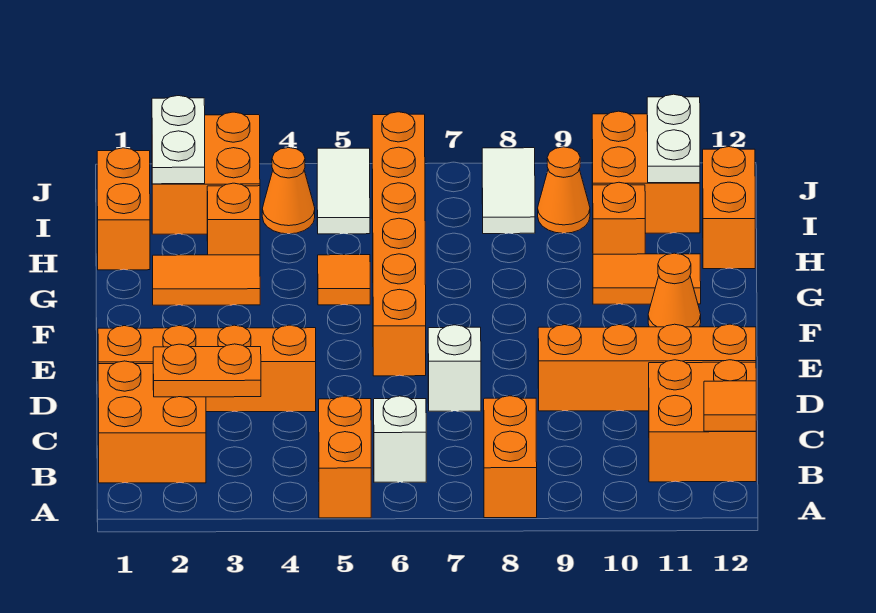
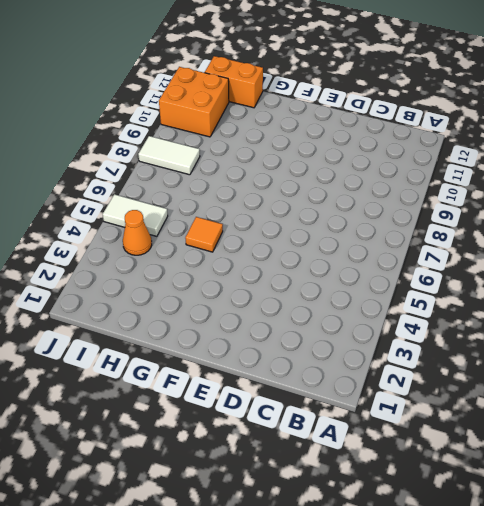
none -> orange brick A5:B5 level 1
none -> orange brick A8:B8 level 1
none -> orange brick B1:C2 level 1

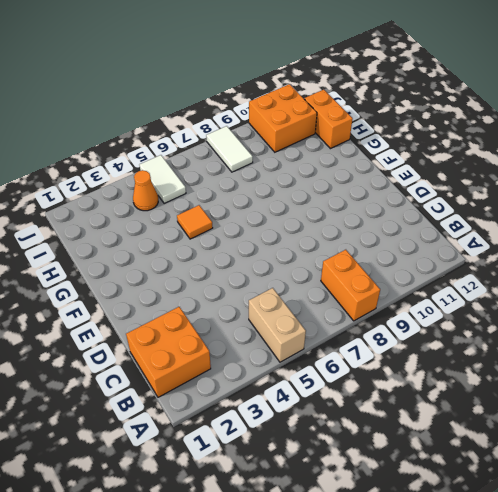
tan brick A5:B5 level 1 -> orange brick A5:B5 level 1
none -> white brick B6 level 1
none -> orange brick B11:C12 level 1
none -> orange brick D1:D4 level 1

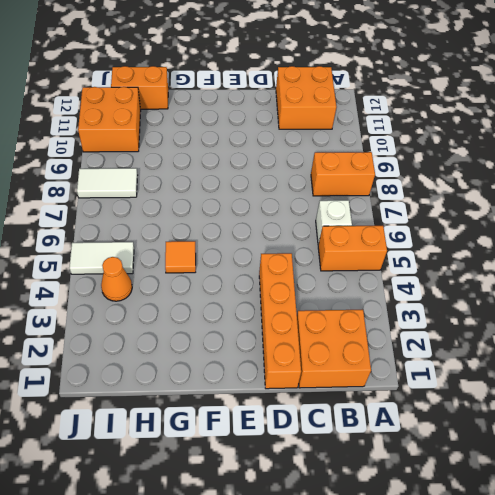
none -> white brick D7 level 1
none -> orange brick D9:D12 level 1
none -> orange brick E6:J6 level 1

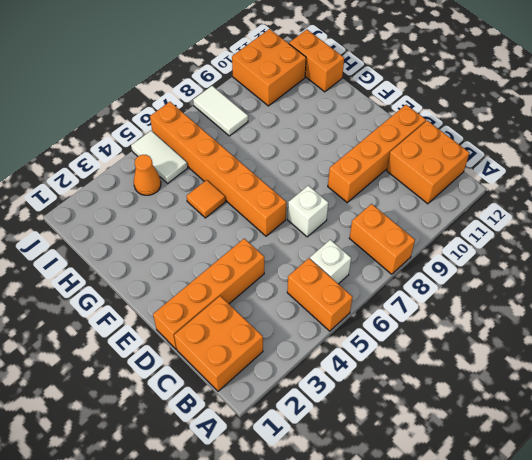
none -> orange cone F11 level 1
none -> orange tile G2:G3 level 1
none -> orange tile G10:G11 level 1

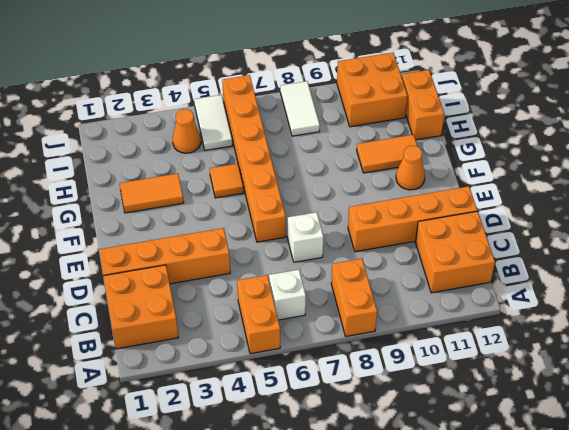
none -> orange brick H1:I1 level 1
none -> orange brick H3 level 1
none -> orange brick H10 level 1

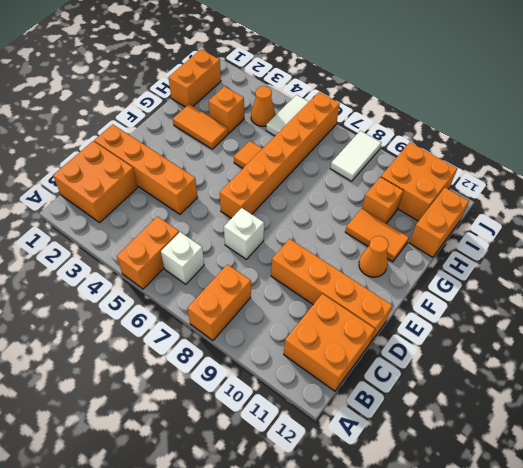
none -> orange brick I2:J3 level 1
none -> orange cone I9 level 1
none -> orange tile B12 level 2

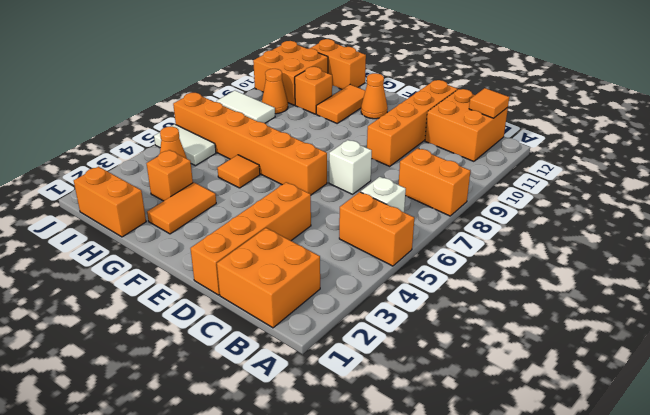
none -> orange brick I2:J3 level 1
none -> orange plate C2:C3 level 2
none -> white plate I2:J2 level 2

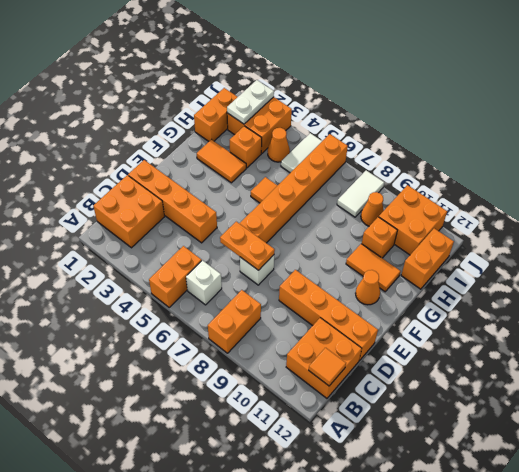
orange plate D6:D7 level 2 -> orange plate C2:C3 level 2
none -> white plate I11:J11 level 2

